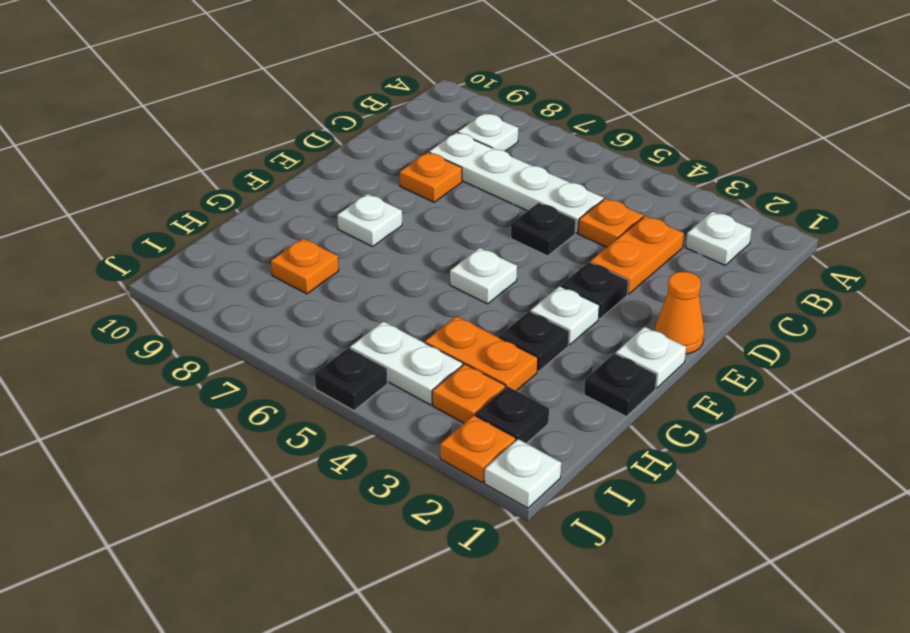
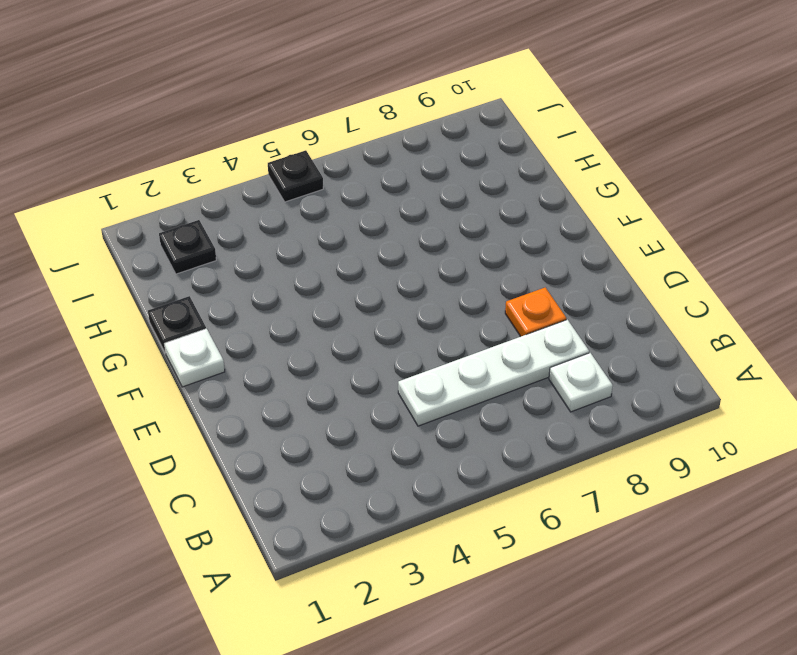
none -> white plate B2 level 1
none -> orange plate C3:D3 level 1
none -> orange plate C4 level 1

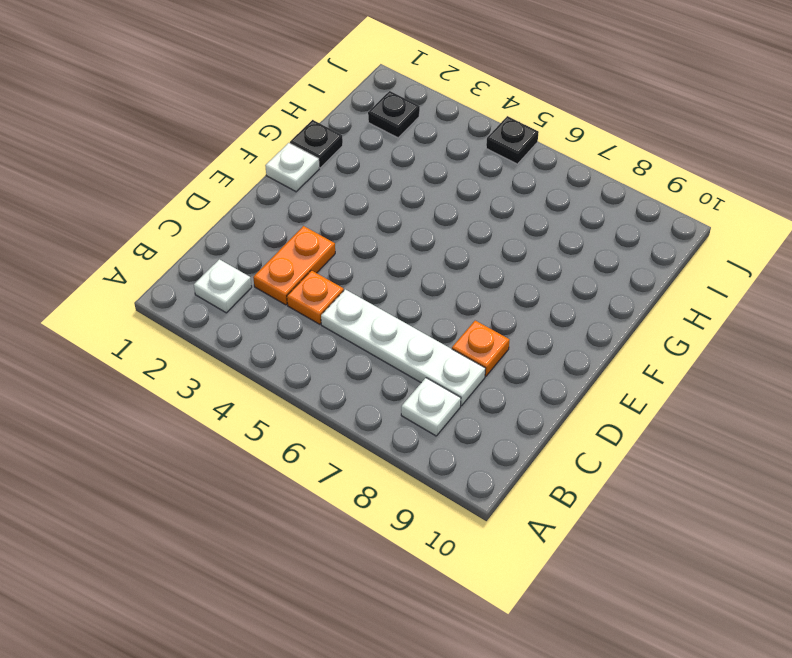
none -> black plate D5 level 1
none -> orange cone E1 level 1
none -> black plate E3 level 1

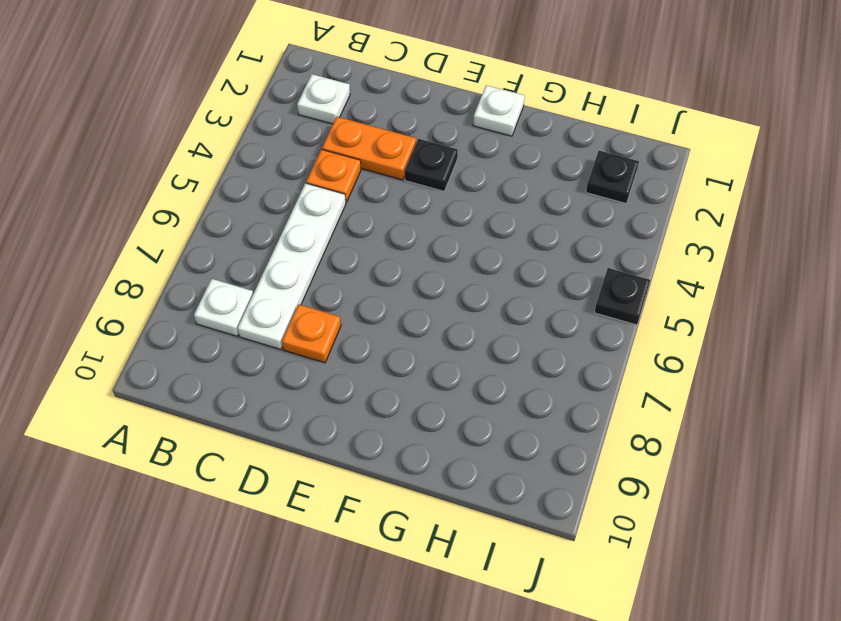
none -> black plate D5 level 1
none -> orange cone E1 level 1
none -> white plate F3 level 1

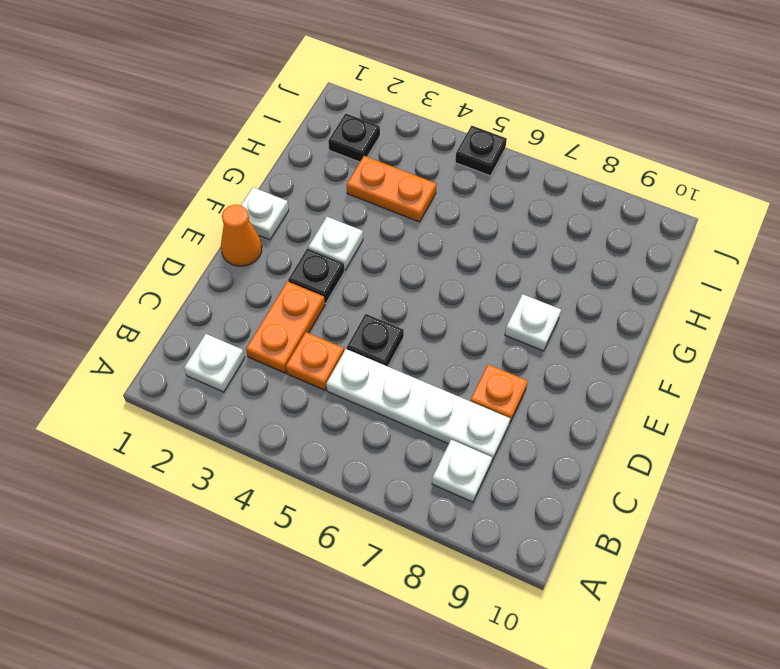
none -> white plate F5 level 1
none -> black plate G1 level 1
none -> black plate G3 level 1

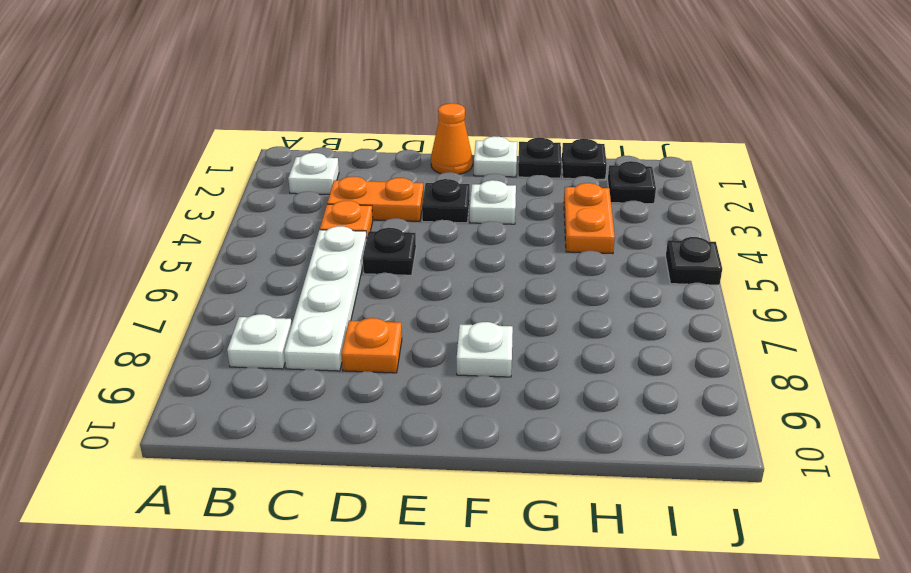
black plate H1 level 1 -> black plate G3 level 1
none -> white plate F5 level 1
none -> orange plate H8 level 1
none -> orange plate I3 level 1

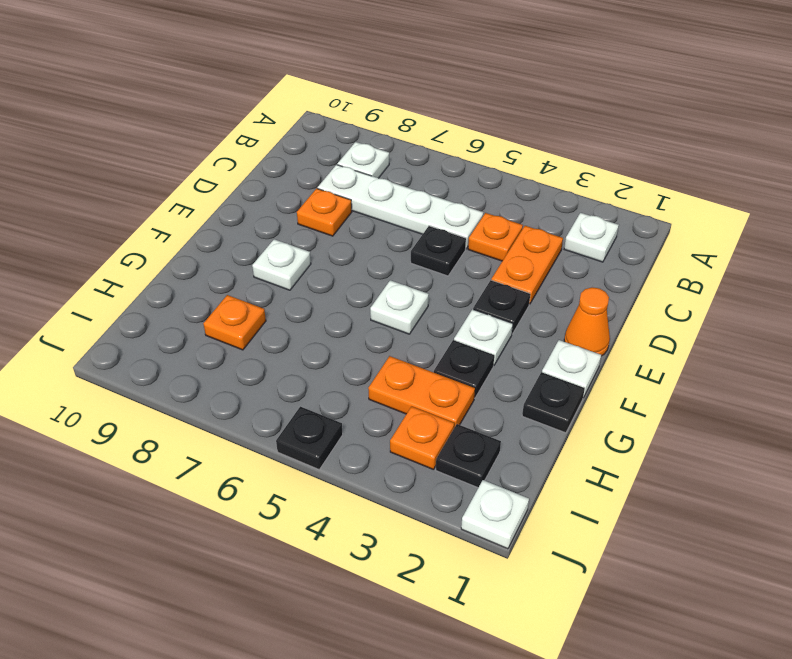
none -> white plate I4:I5 level 1
none -> orange plate J2 level 1

